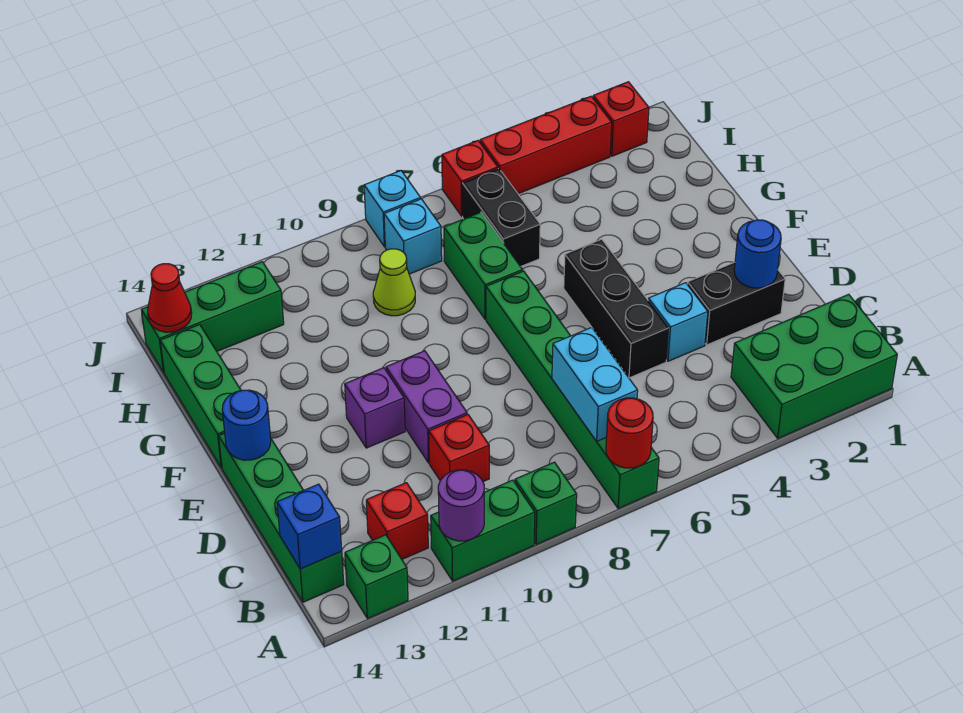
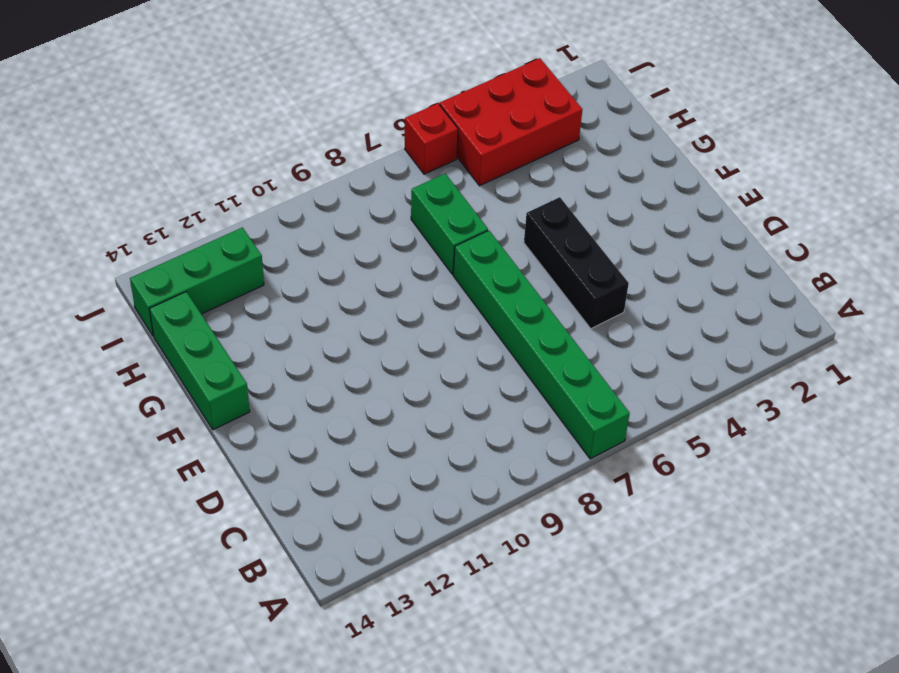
red brick I3:J5 level 1 -> red brick J3:J5 level 1
none -> green brick A1:B3 level 1
none -> green brick A9 level 1
none -> green brick A10:A11 level 1
none -> green brick A13 level 1

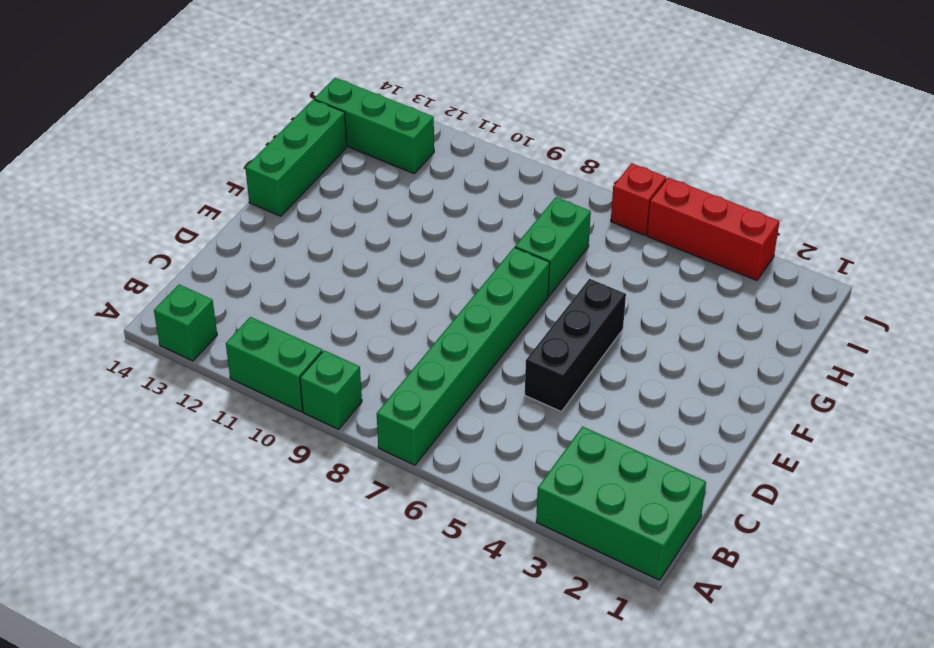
none -> red brick B12 level 1
none -> green brick B14:E14 level 1
none -> red brick C10 level 1
none -> black brick D2:D3 level 1

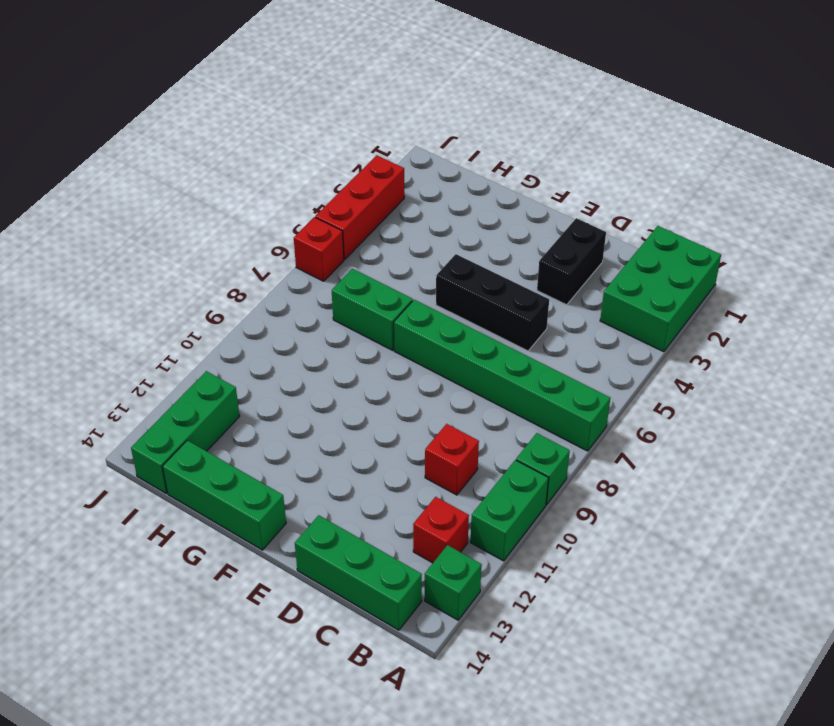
green brick B14:D14 level 1 -> green brick B14:E14 level 1
none -> cyan brick D4 level 1
none -> purple brick D10:E10 level 1
none -> purple brick E11 level 1
none -> black brick H6:I6 level 1

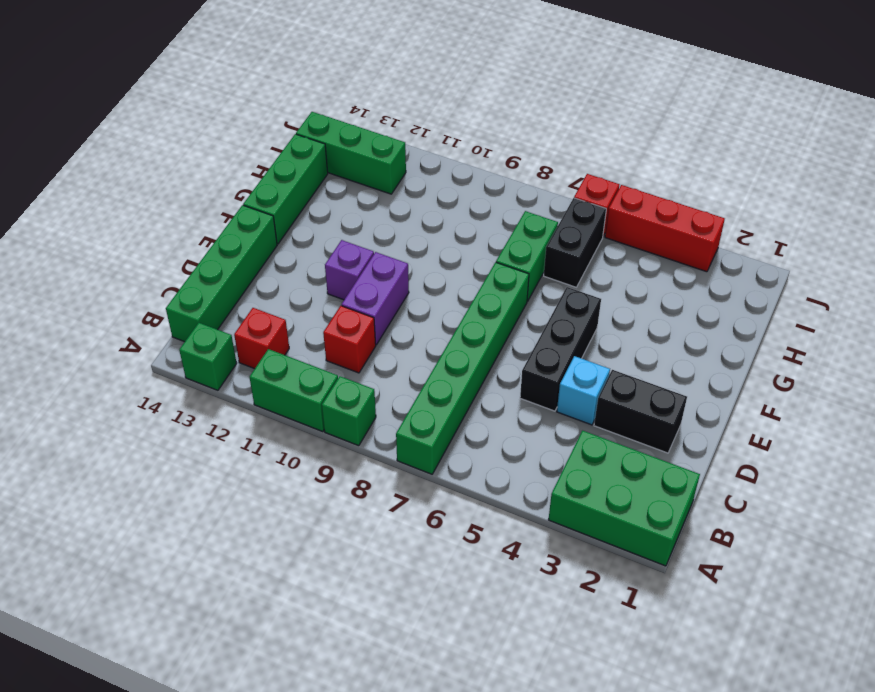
none -> lime cone H9 level 1
none -> cyan brick I8 level 1
none -> red brick J2 level 1
none -> cyan brick J8 level 1

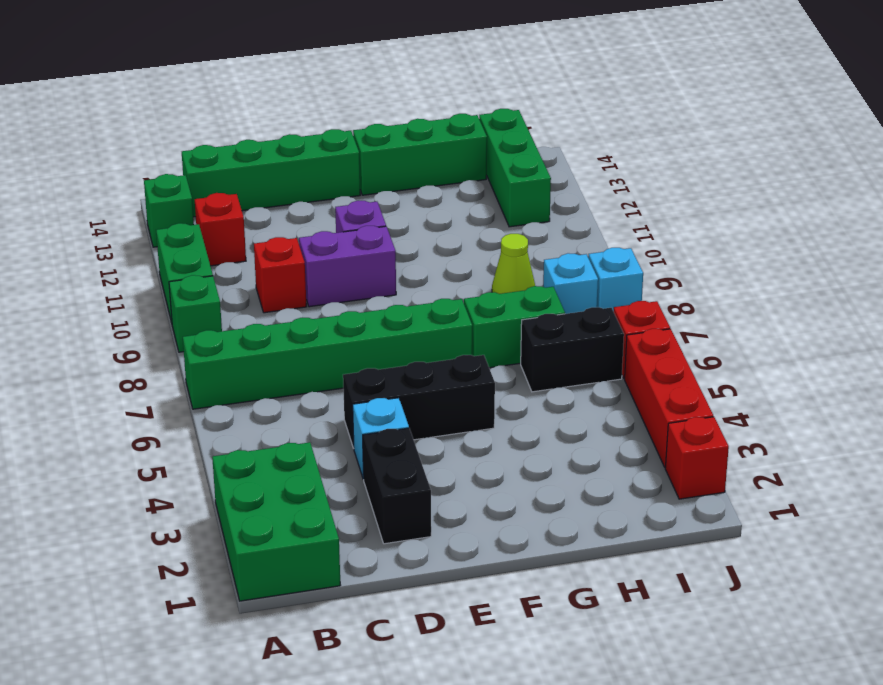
none -> red round brick A7 level 2
none -> purple round brick A11 level 2
none -> cyan brick B7:C7 level 2
none -> blue brick B14 level 2

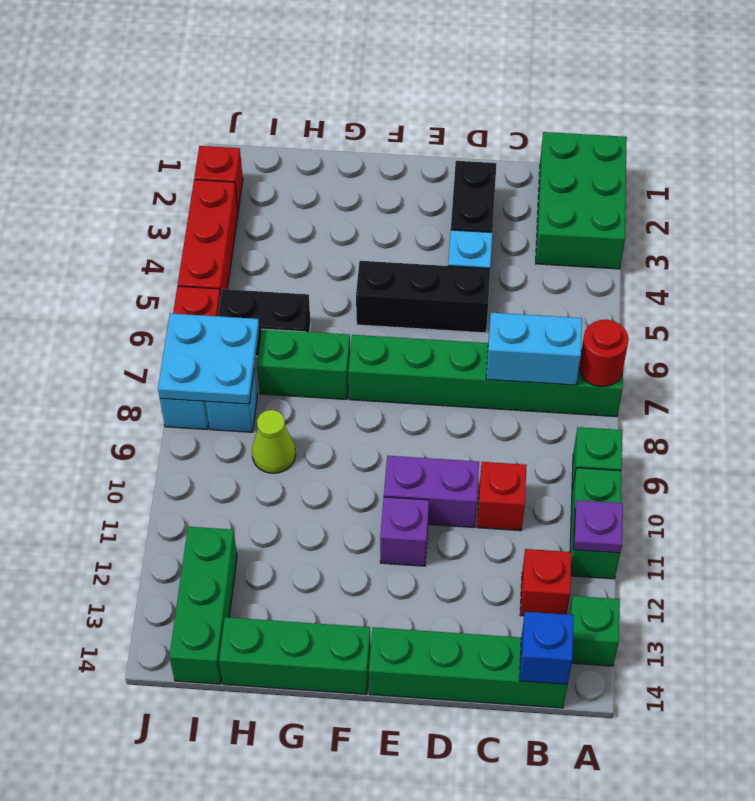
purple plate A11 level 2 -> purple round brick A11 level 2
cyan plate I7:J8 level 2 -> none
none -> blue round brick D2 level 2
none -> blue round brick E14 level 2
none -> red cone I14 level 2

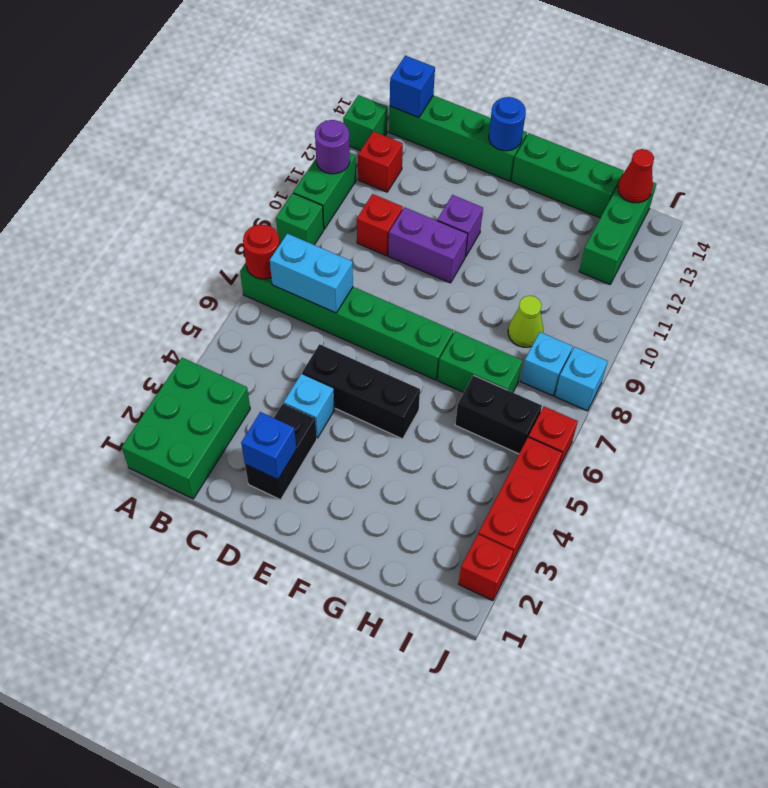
blue brick D2 level 2 -> blue round brick D2 level 2

